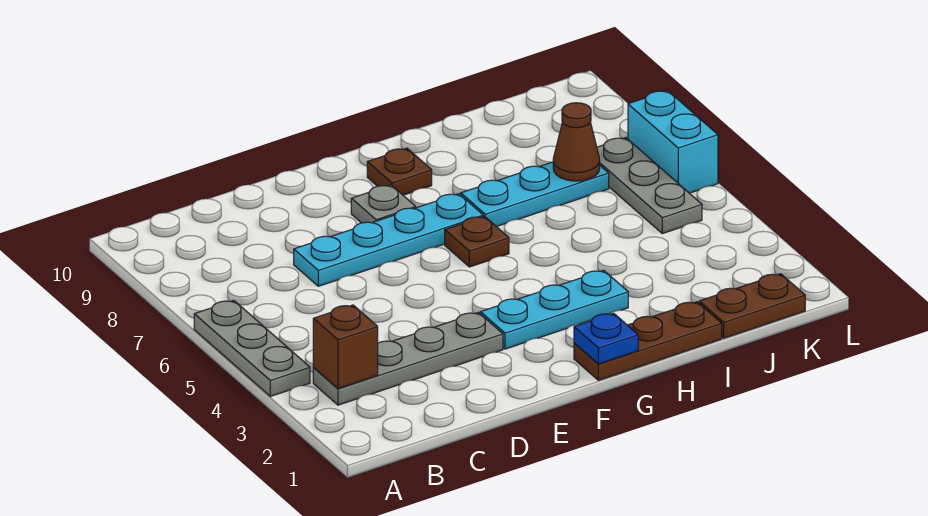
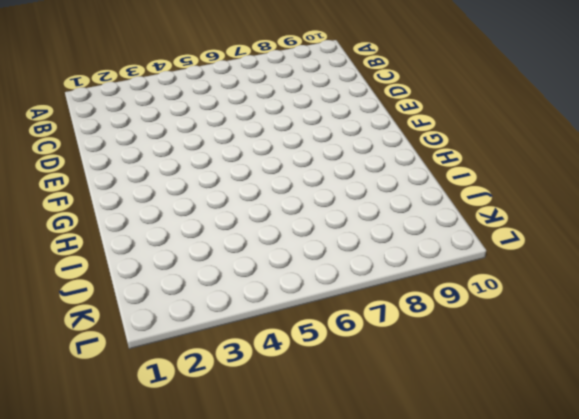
none -> grey plate A4:A6 level 1
none -> grey plate B3:E3 level 1
none -> cyan plate D7:G7 level 1

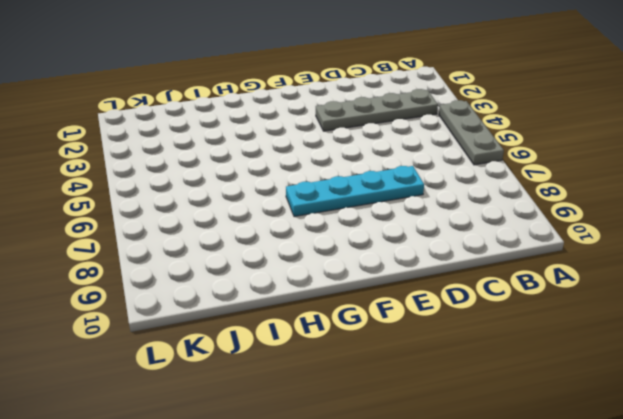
none -> cyan plate F3:H3 level 1
none -> grey plate F8 level 1
none -> brown plate G1:I1 level 1

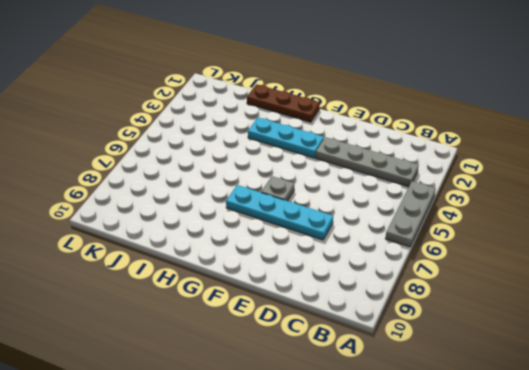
grey plate F6 level 1 -> grey plate F8 level 1
none -> brown plate G6 level 1
none -> brown plate G9 level 1
none -> cyan plate H7:J7 level 1

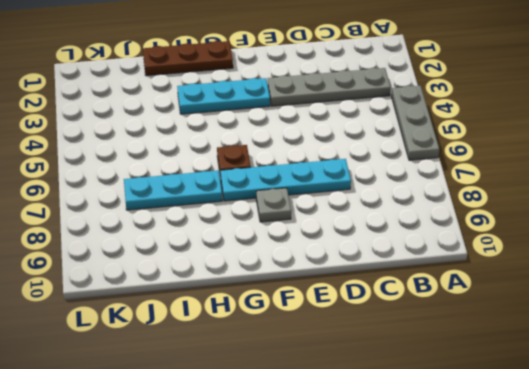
none -> brown plate G9 level 1
none -> brown plate J1:K1 level 1
none -> grey plate K5:K7 level 1

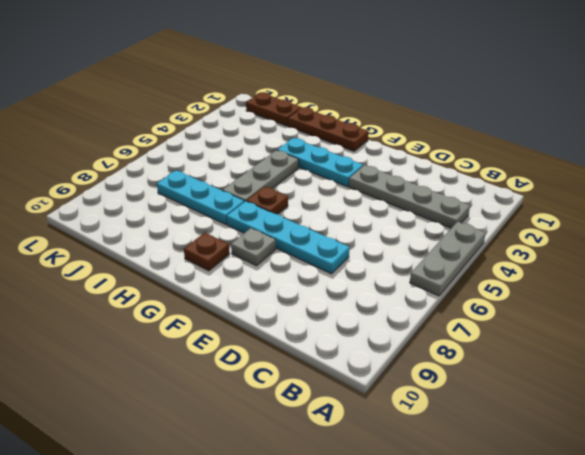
grey plate H4:H6 level 1 -> grey plate K5:K7 level 1
none -> cyan brick L6:L7 level 1
none -> brown brick B3 level 2
none -> blue plate G1 level 2

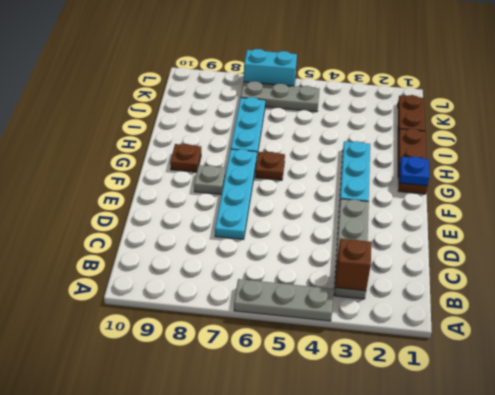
none -> brown cone J7 level 2

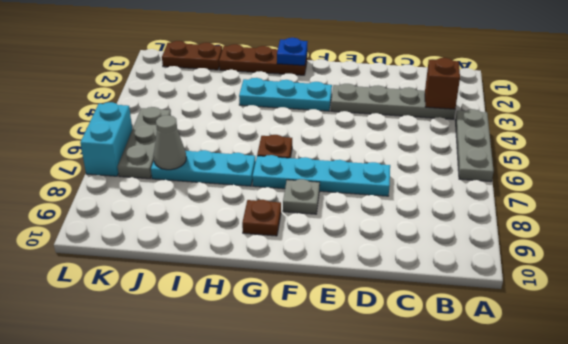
grey cone J7 level 2 -> brown cone J7 level 2

